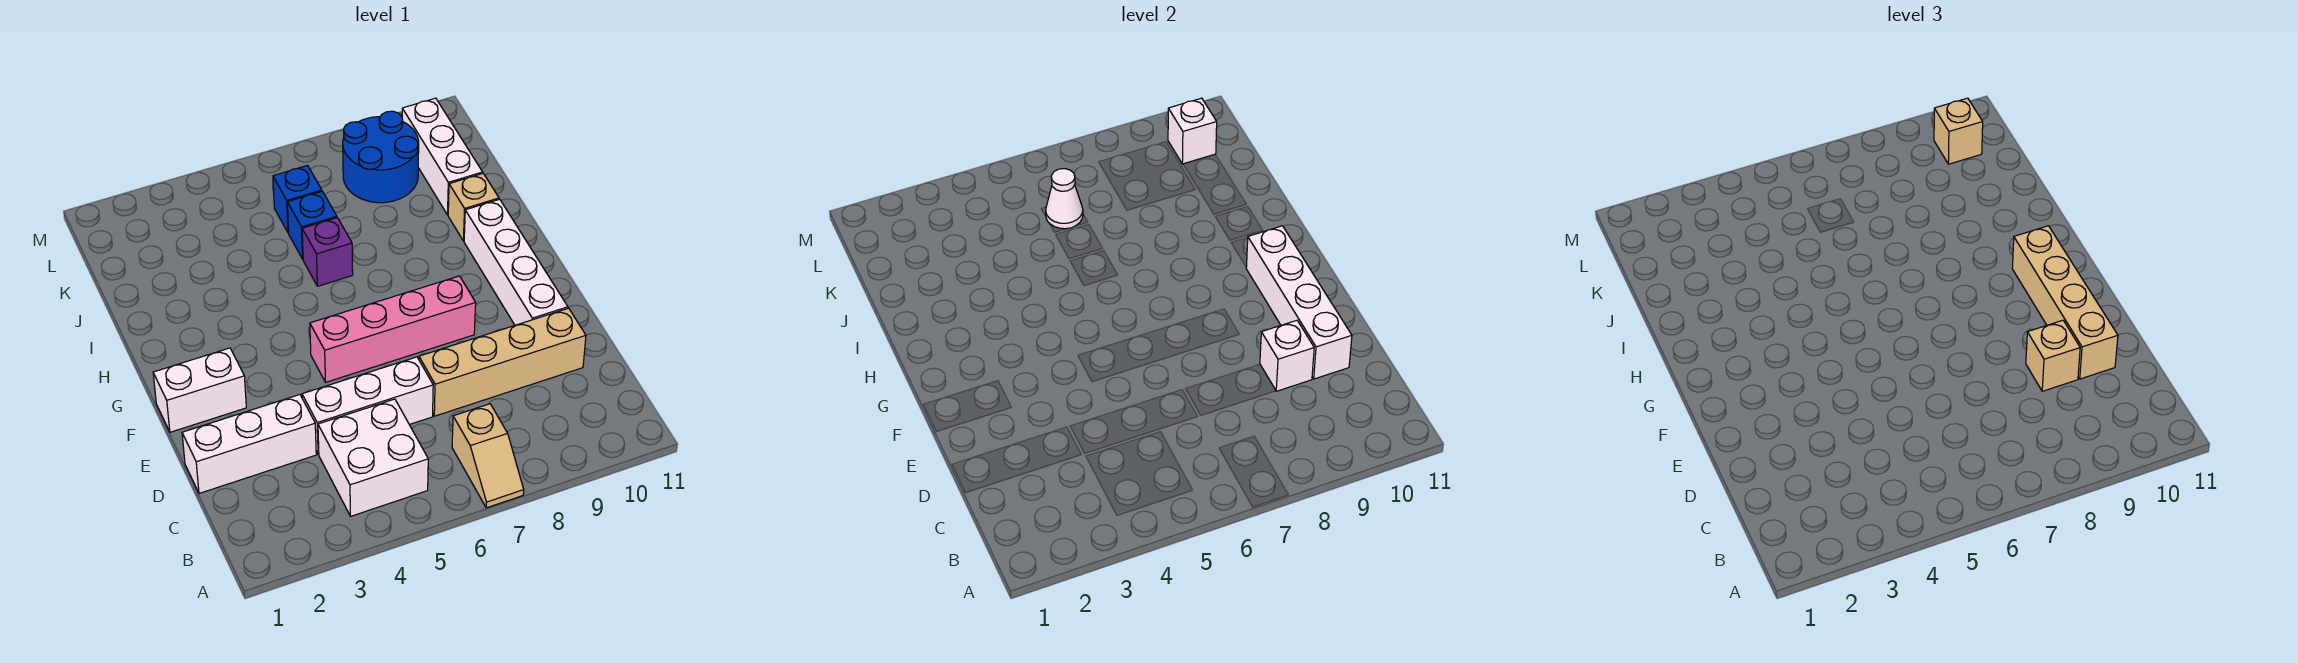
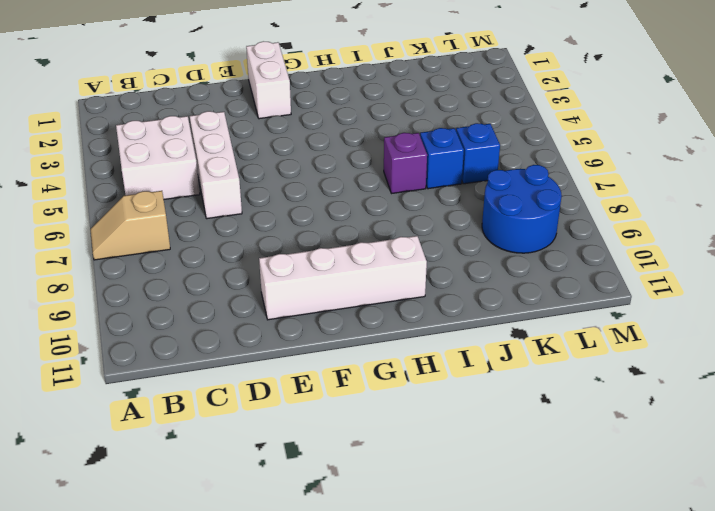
none -> white brick D1:D3 level 1
none -> tan brick D7:D10 level 1
none -> pink brick F5:F8 level 1

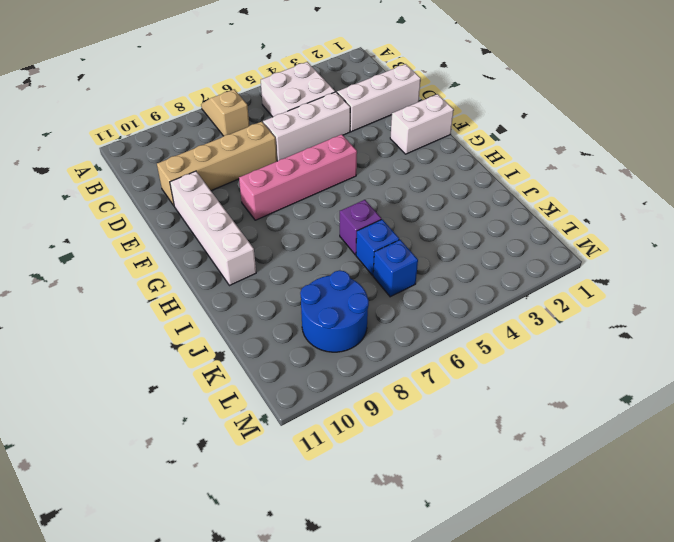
none -> tan brick I10 level 1
none -> white brick J10:L10 level 1
none -> white brick D9 level 2

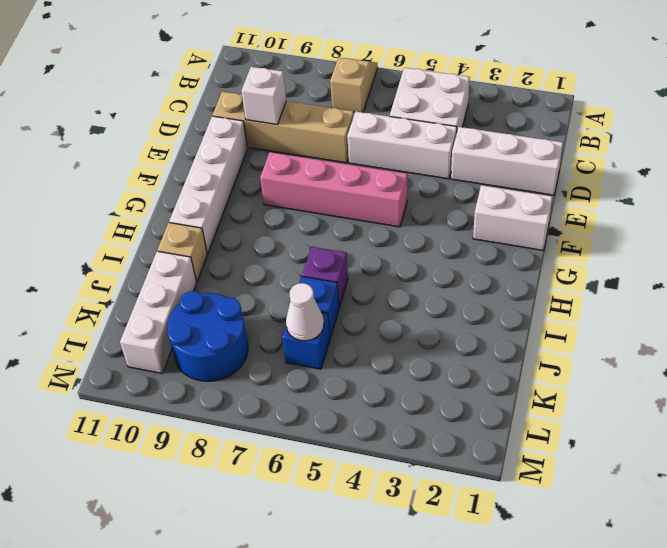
none -> white brick D10:G10 level 2
none -> white brick L10 level 2
none -> tan brick D9 level 3

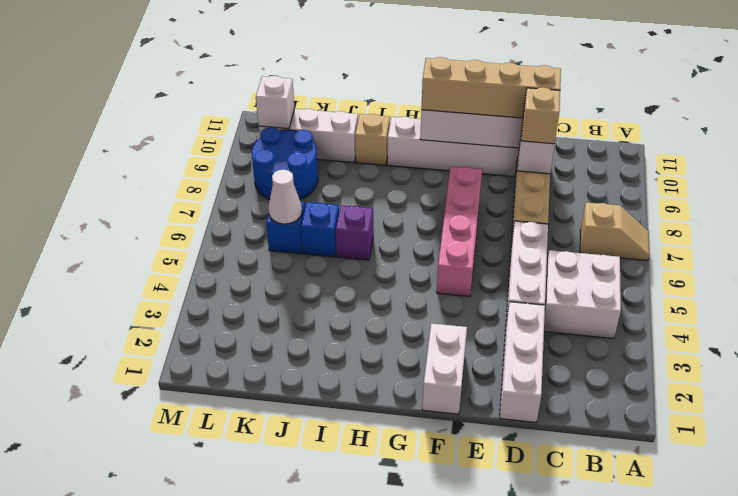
none -> tan brick L10 level 3

